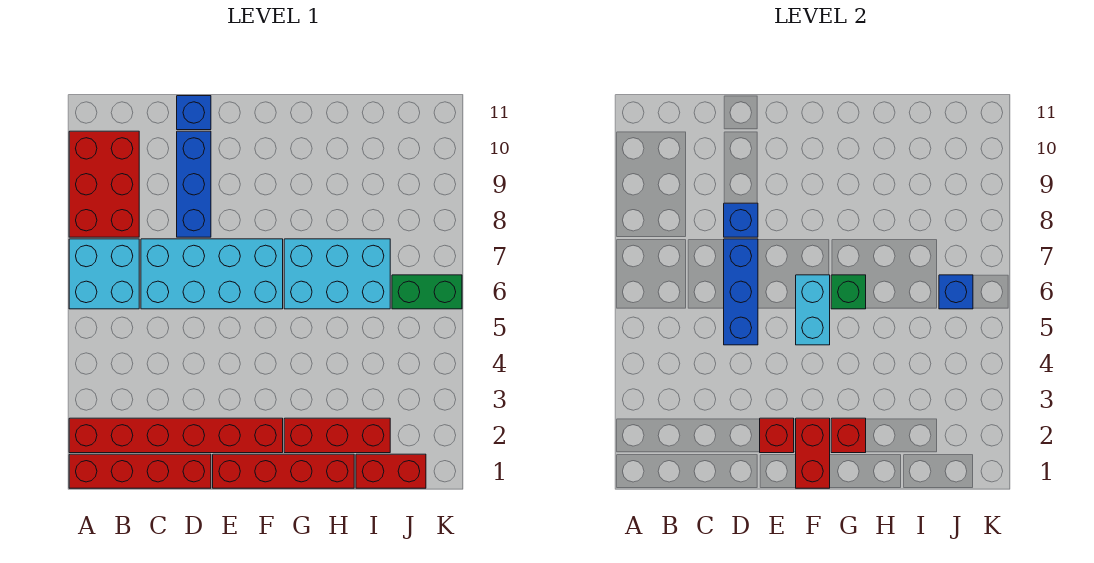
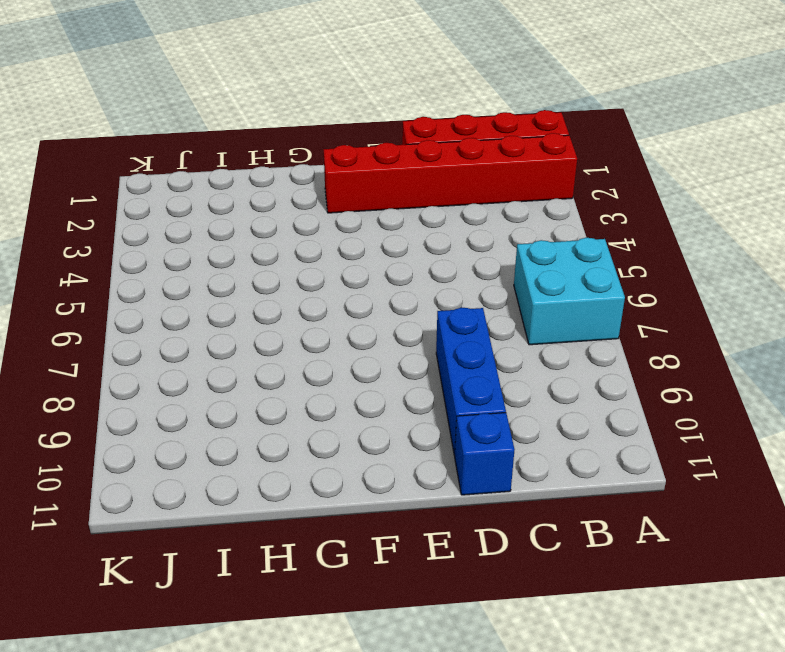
none -> red brick A8:B10 level 1
none -> cyan brick C6:F7 level 1
none -> red brick E1:H1 level 1

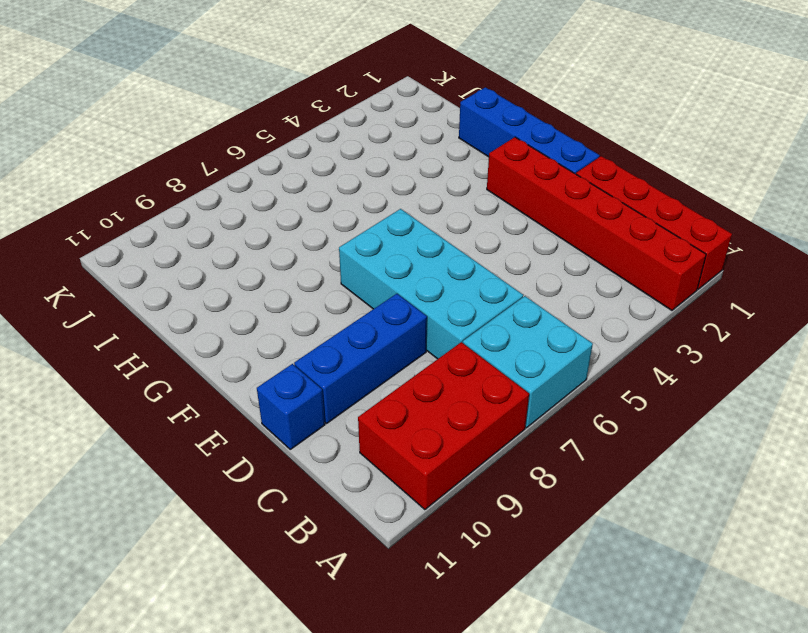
blue brick E1:H1 level 1 -> red brick E1:H1 level 1
none -> red brick G2:I2 level 1
none -> cyan brick G6:I7 level 1
none -> red brick I1:J1 level 1

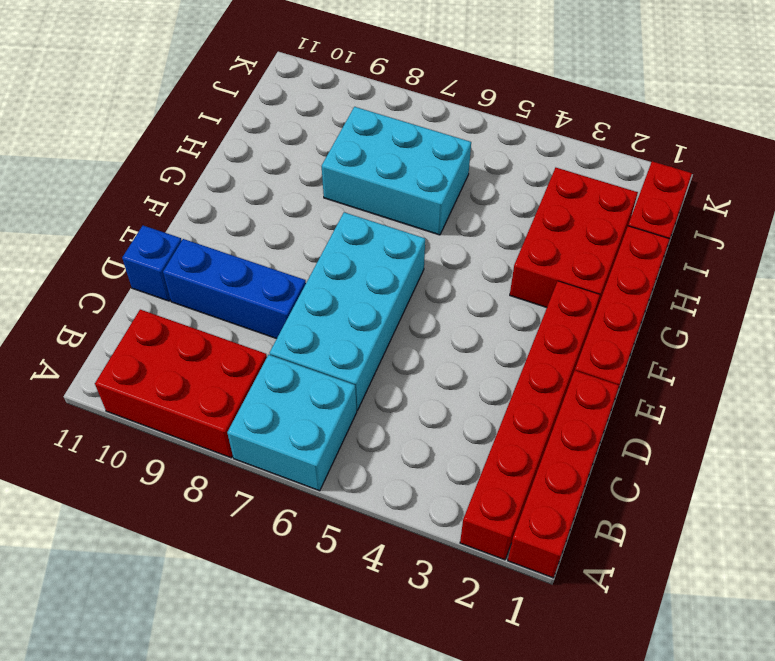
red brick G2:I3 level 1 -> red brick G2:I2 level 1
cyan brick H6:I8 level 1 -> cyan brick G6:I7 level 1
none -> green brick J6:K6 level 1
none -> blue brick D5:D7 level 2
none -> blue brick D8 level 2

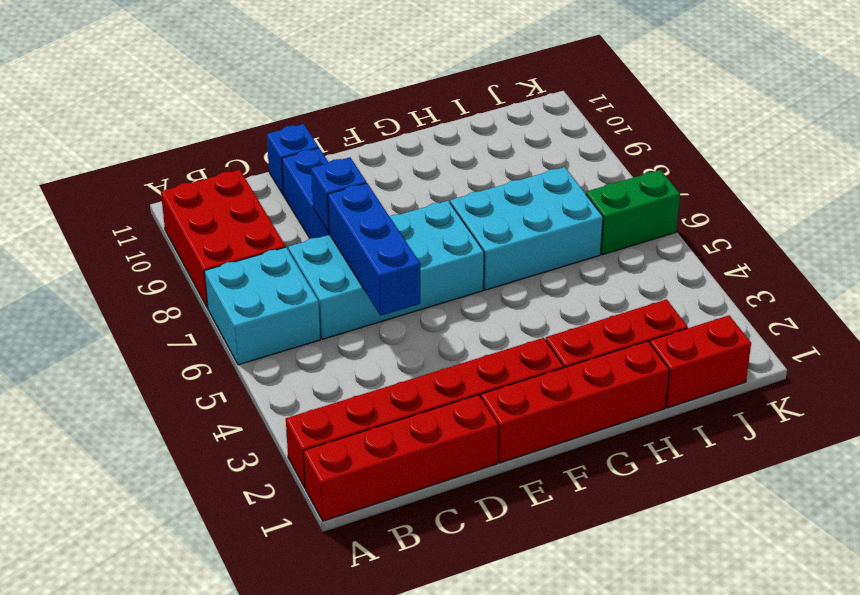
none -> red brick E2 level 2
none -> red brick F1:F2 level 2
none -> cyan brick F5:F6 level 2

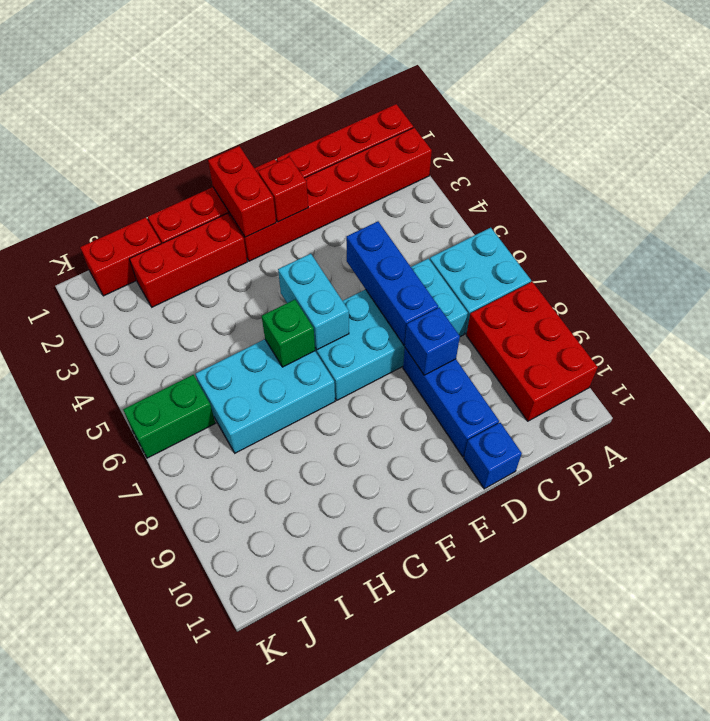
none -> red brick G2 level 2
none -> blue brick J6 level 2

